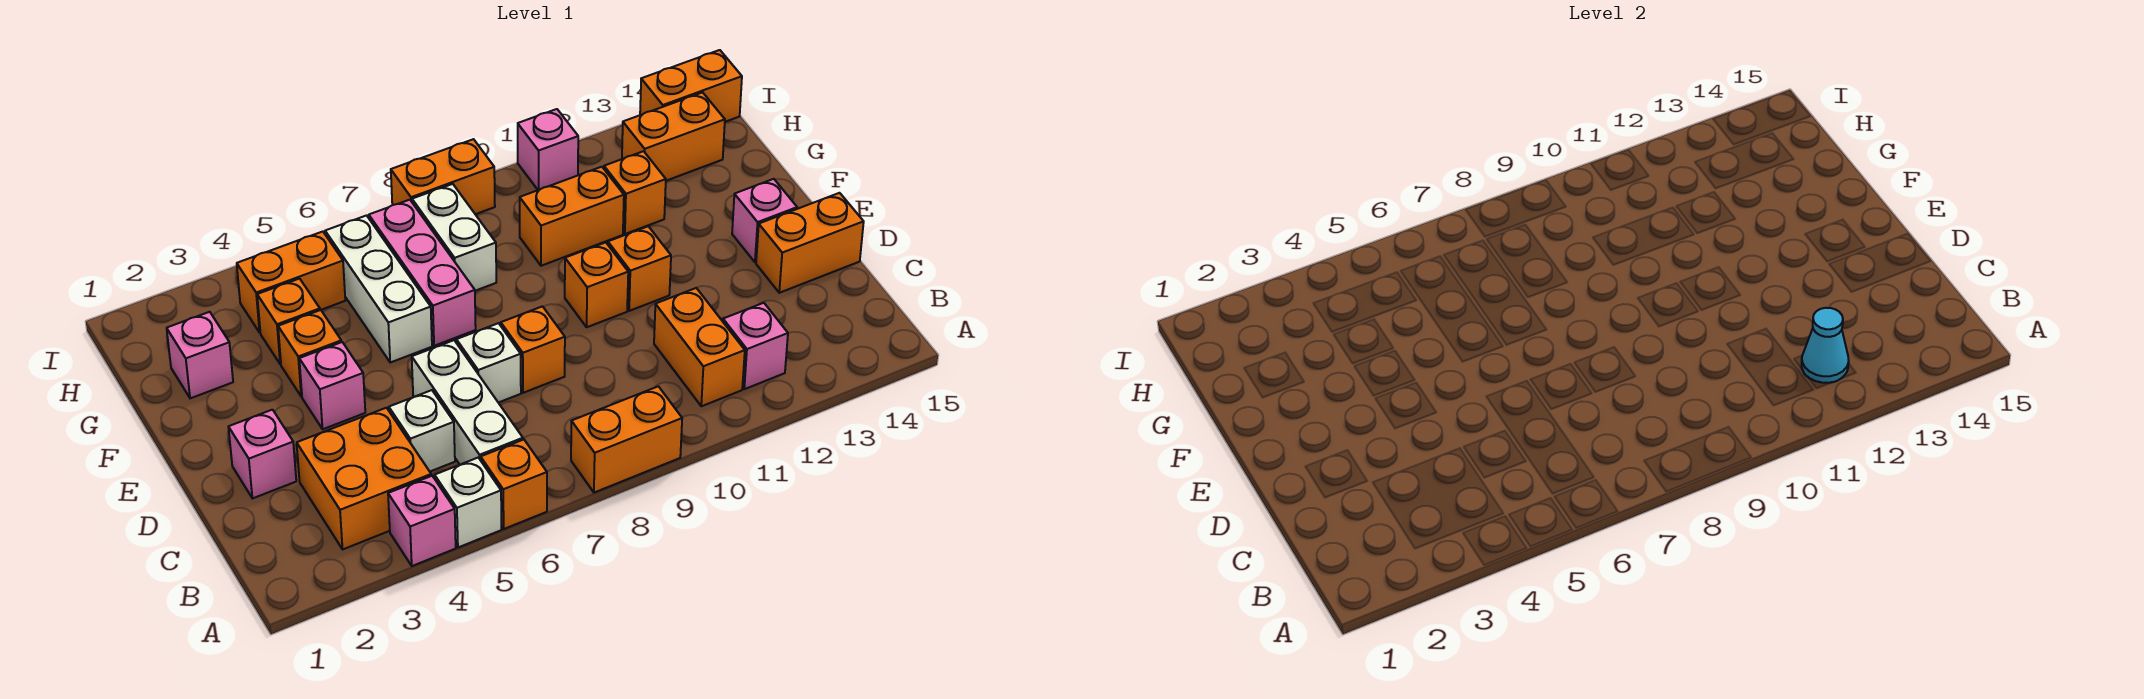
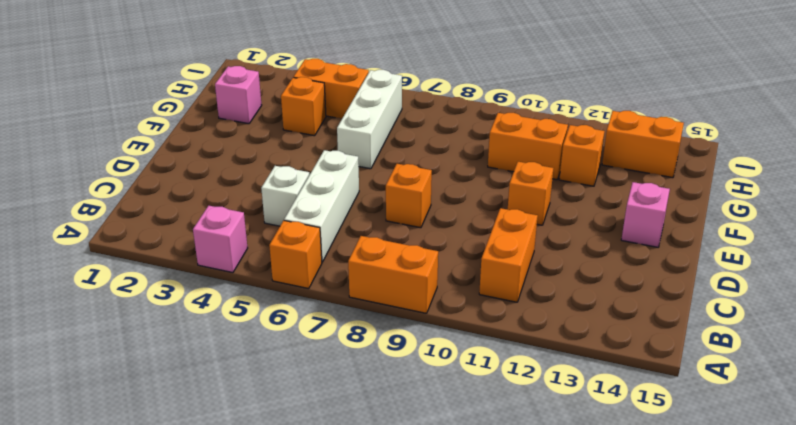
none -> white brick A5 level 1
none -> orange brick B3:C4 level 1
none -> pink brick B12 level 1
none -> pink brick D2 level 1

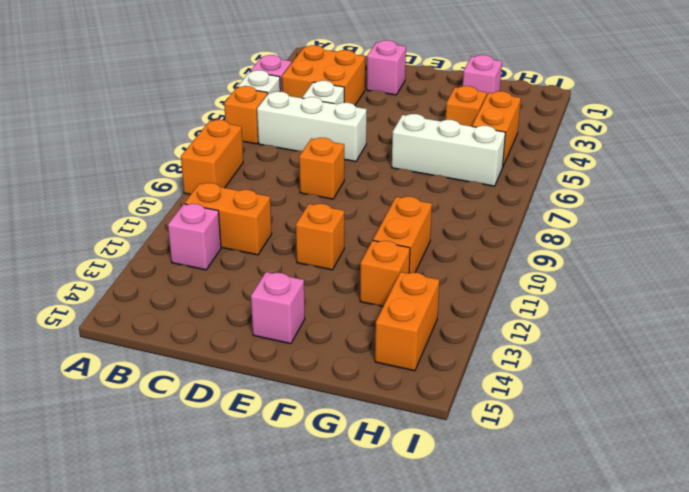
none -> white brick D7 level 1
none -> orange brick D14:D15 level 1
none -> pink brick E4 level 1
none -> orange brick E10 level 1

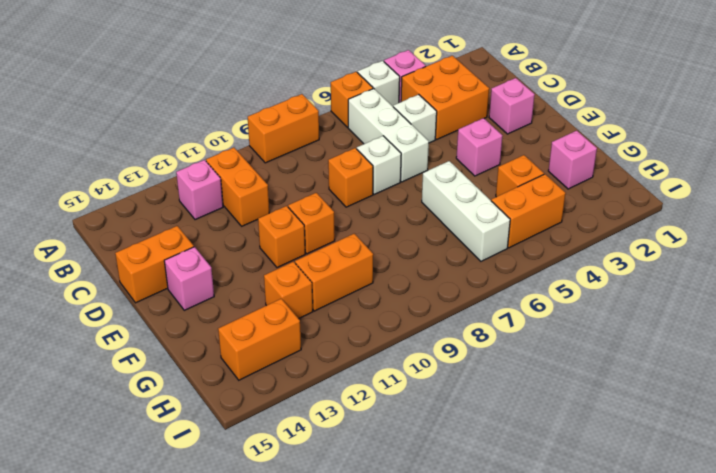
none -> orange brick F4 level 1
none -> pink brick F7:H7 level 1
none -> white brick G8:H8 level 1
none -> orange brick I8:I9 level 1

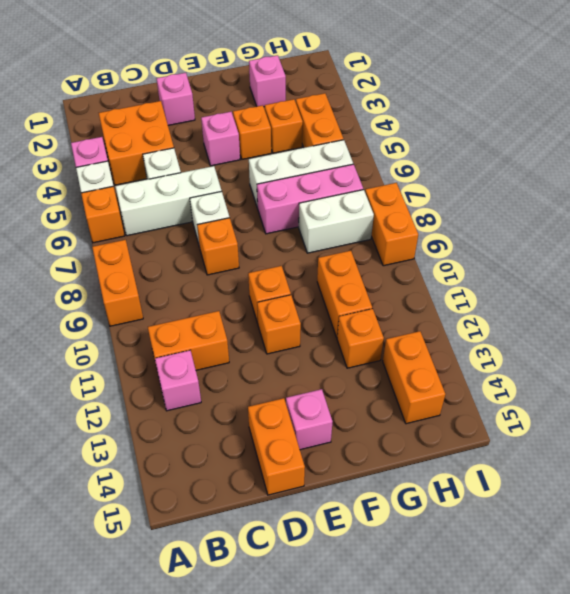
none -> pink brick I11 level 1
none -> orange brick I14:I15 level 1
none -> cyan cone B12 level 2

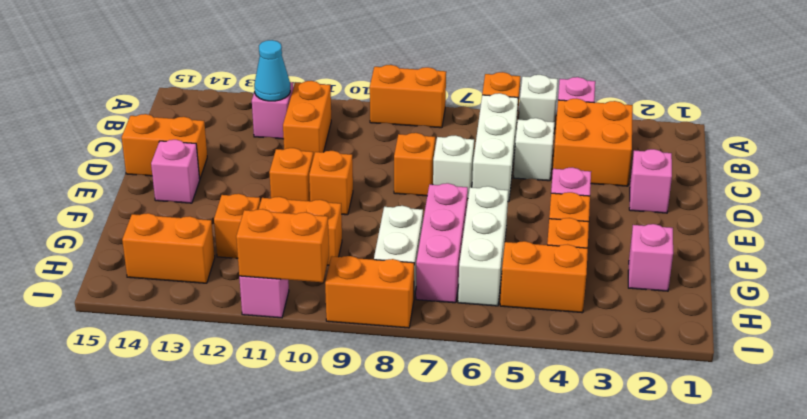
orange brick I10:I11 level 2 -> orange brick I14:I15 level 1

